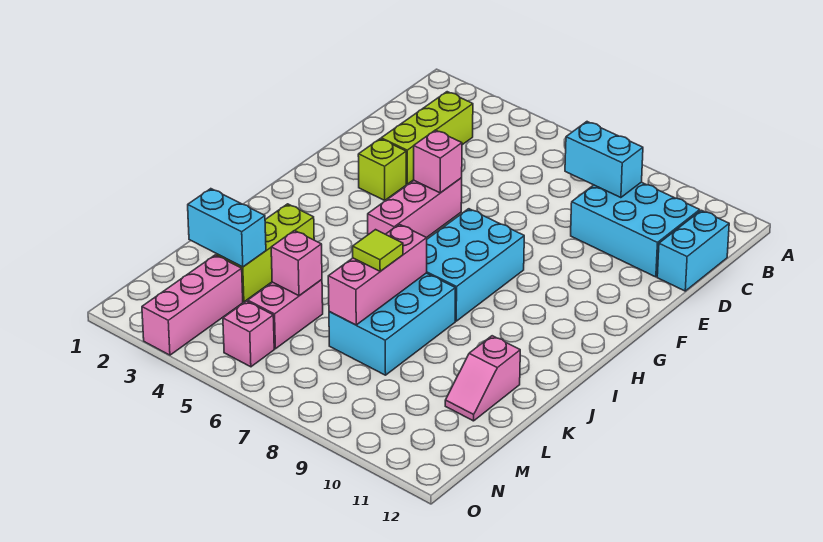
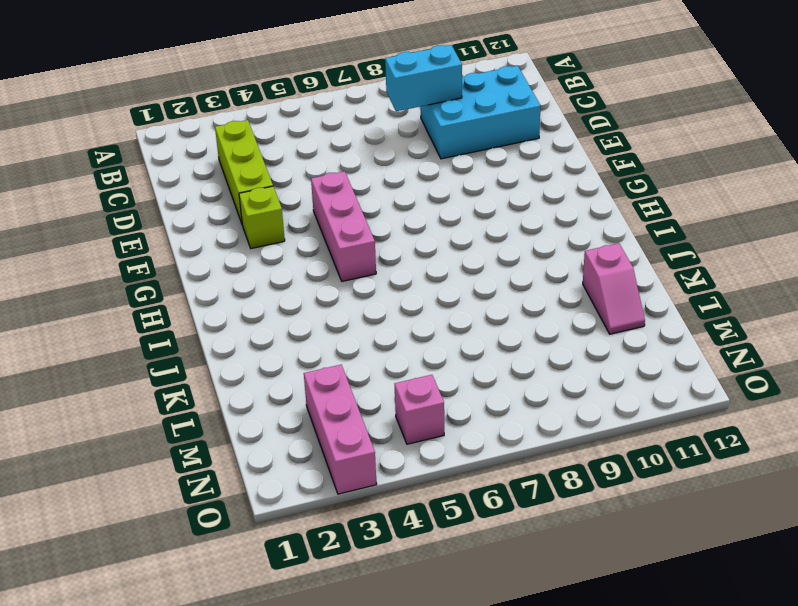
none -> cyan brick C12:D12 level 1
none -> cyan brick G7:I8 level 1
none -> lime brick J3:L3 level 1

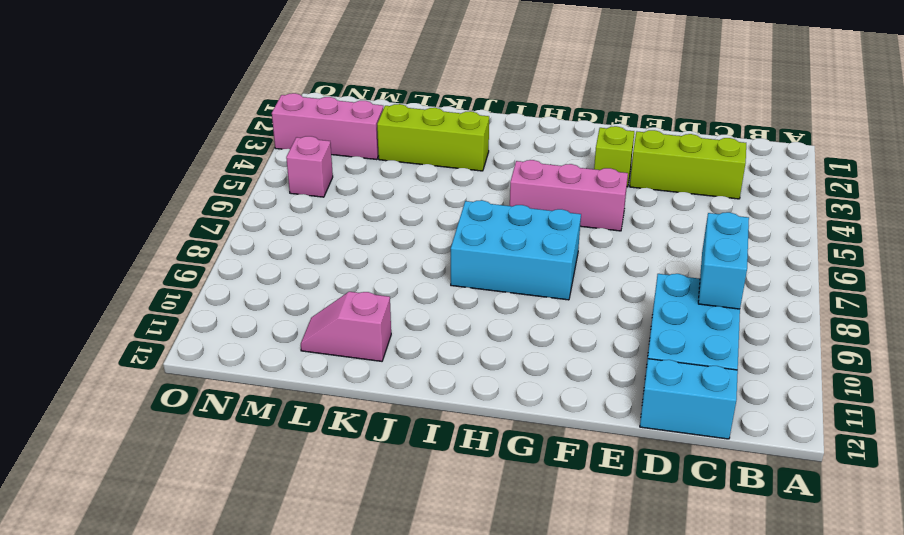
none -> cyan brick J7:L8 level 1
none -> pink brick L5:M5 level 1
none -> pink brick F5 level 2

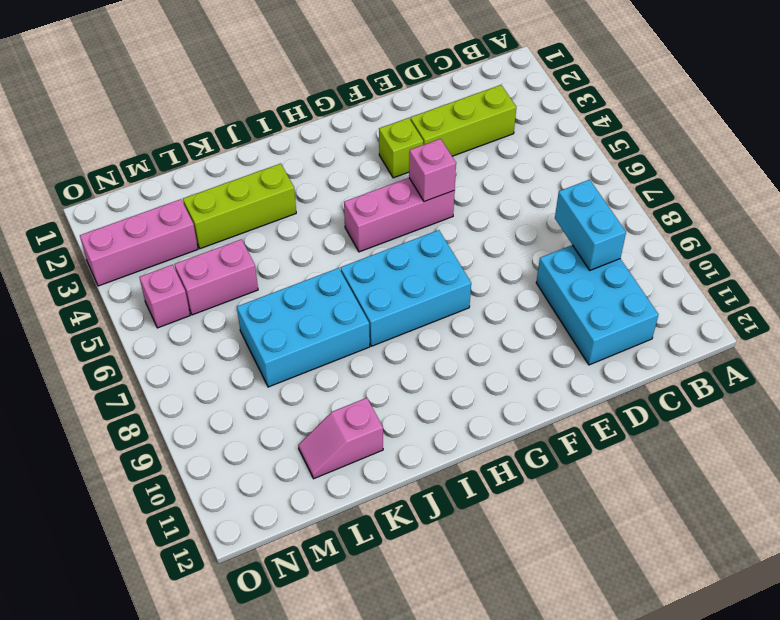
none -> cyan brick C12:D12 level 1
none -> pink brick J7:L7 level 2
none -> cyan brick L2:L3 level 2

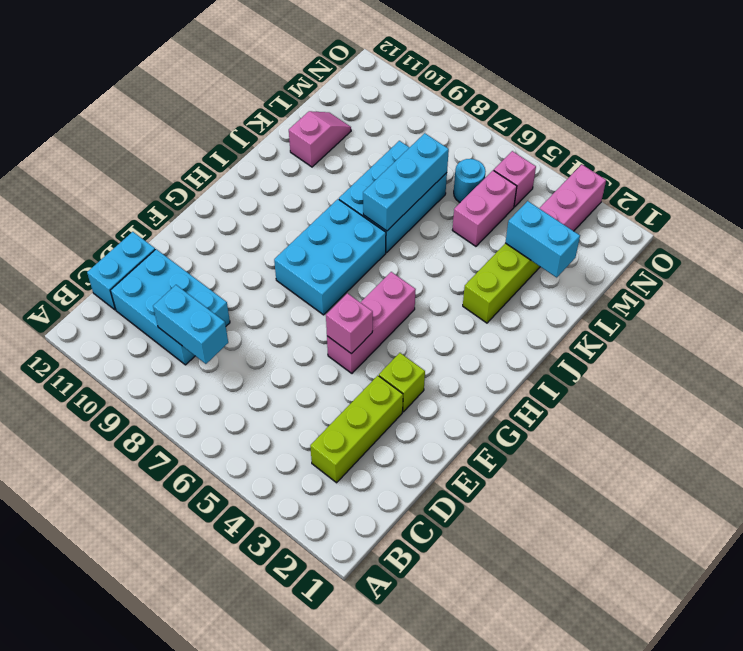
cyan brick J7:L7 level 2 -> pink brick J7:L7 level 2
cyan round brick M6 level 1 -> none
none -> pink brick L5 level 2
none -> lime tile K7 level 3

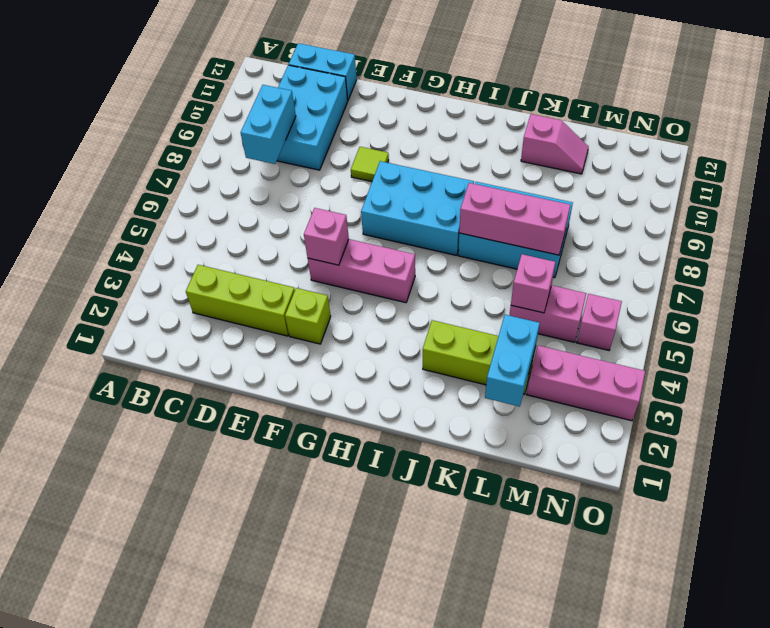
lime tile F9 level 1 -> lime tile K7 level 3

